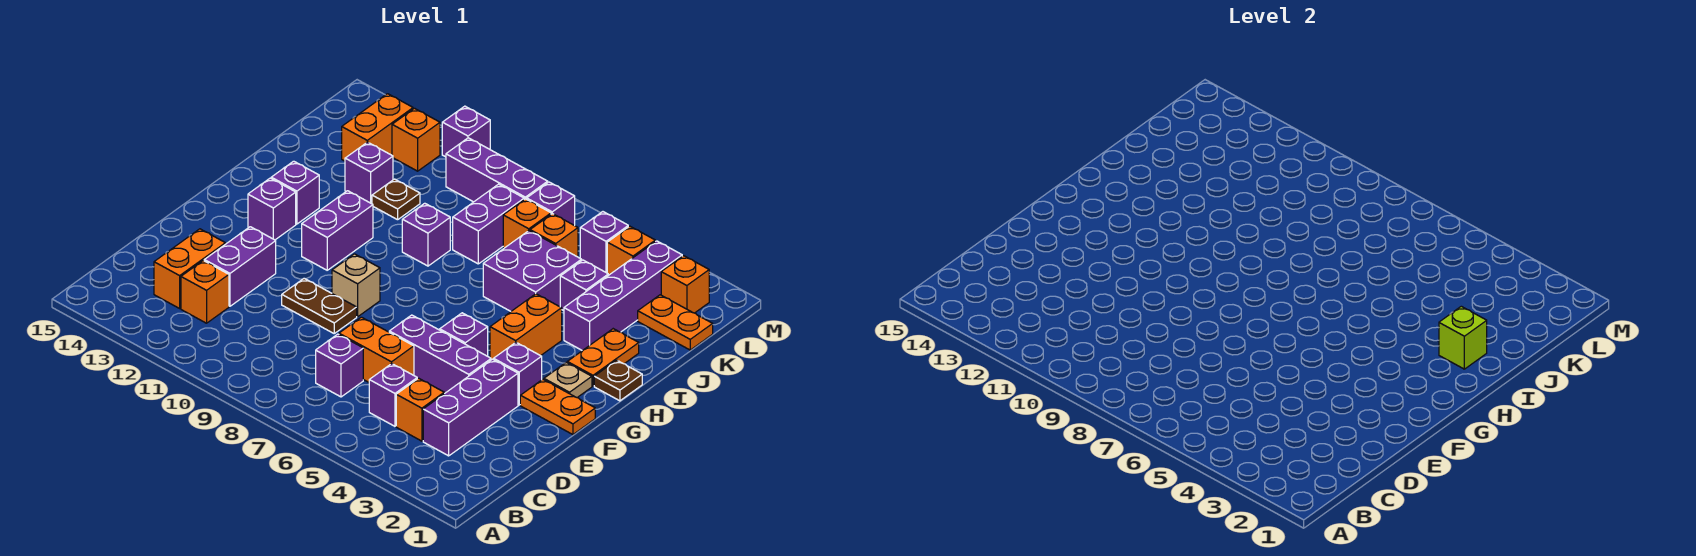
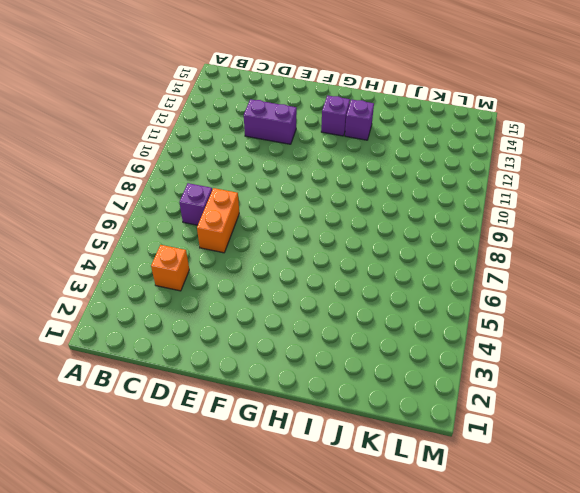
none -> purple brick C3:E3 level 1
none -> purple brick C5 level 1
none -> orange brick C12 level 1
none -> orange brick C13:D13 level 1

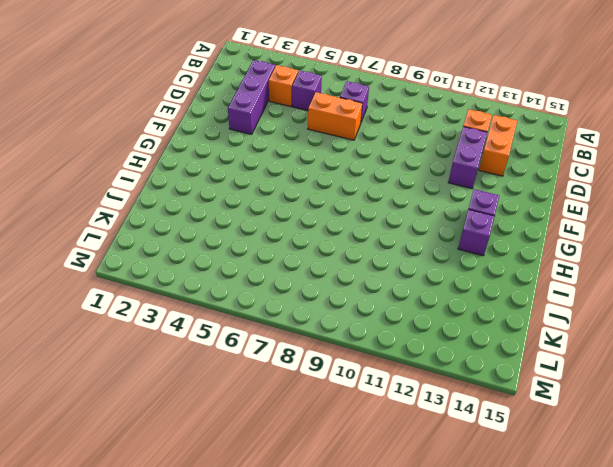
none -> purple brick E4:E6 level 1
none -> brown plate E9:E10 level 1
none -> orange plate F1:F2 level 1
none -> purple brick F3 level 1

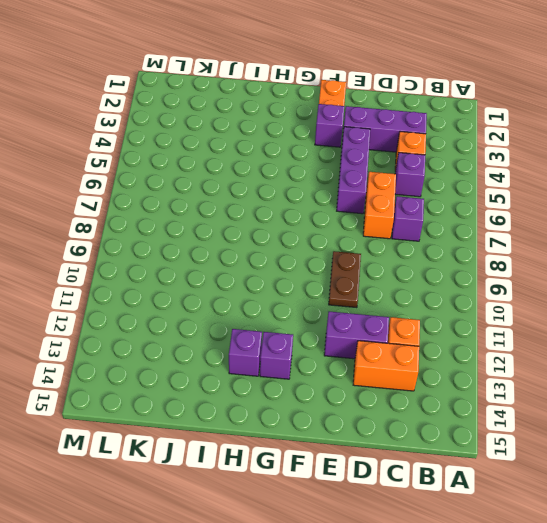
none -> purple brick F5 level 1
none -> tan brick F9 level 1
none -> tan plate G2 level 1
none -> orange brick G4:H4 level 1

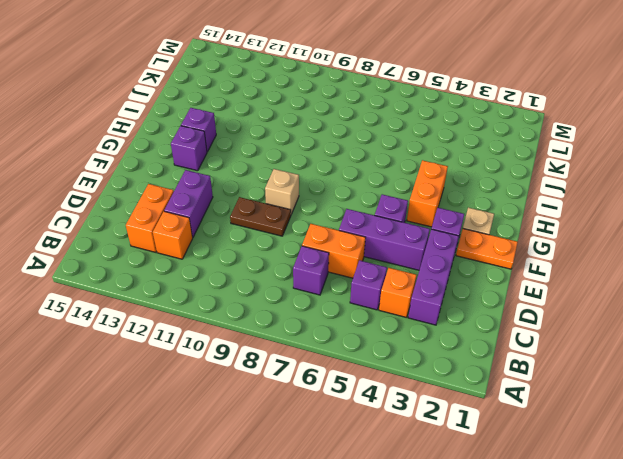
none -> purple brick G11:H11 level 1
none -> brown plate H1 level 1
none -> orange plate H2:I2 level 1
none -> purple brick I3:L3 level 1

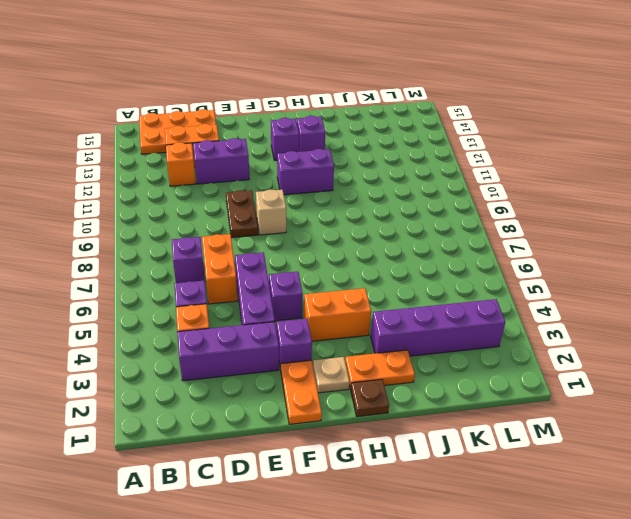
orange plate B14:D15 level 1 -> none
none -> purple brick I5:J6 level 1
none -> purple brick I9 level 1
none -> purple brick J4 level 1
none -> purple brick J8:K8 level 1

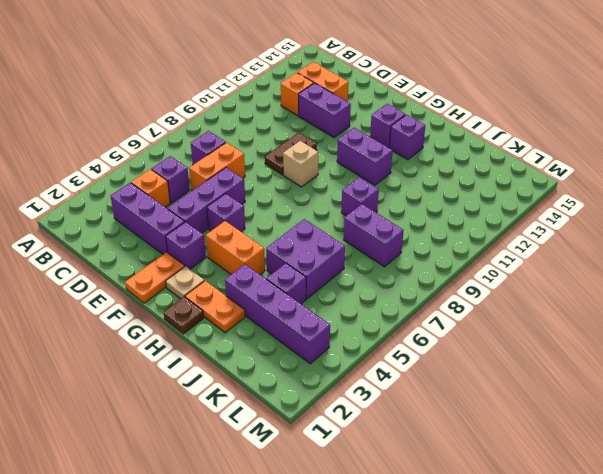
none -> brown plate J11 level 1
none -> purple brick J12 level 1
none -> orange plate K1:K2 level 1
none -> orange brick K6 level 1

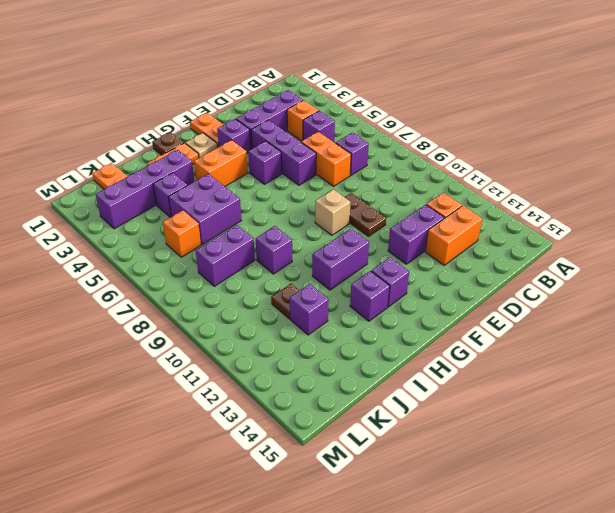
none -> orange brick K7 level 1
none -> orange brick K13:L13 level 1
none -> orange brick L2 level 1
none -> orange brick L4 level 1

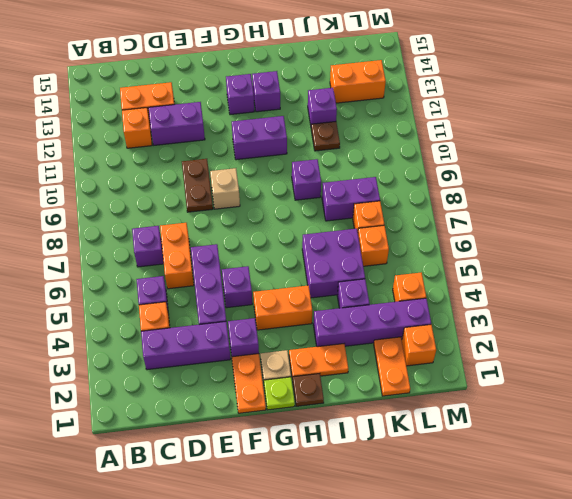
lime plate G1 level 1 -> none
none -> purple brick L5 level 1
none -> purple brick L7 level 1
none -> purple brick L8:L10 level 1
none -> orange brick L12 level 1

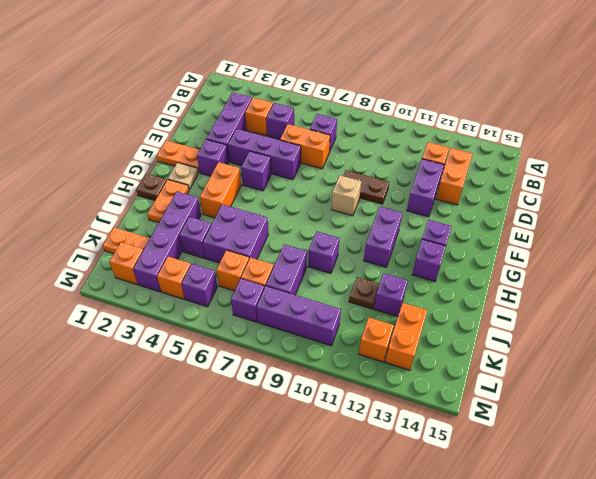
none -> purple brick M11 level 1
none -> lime brick I2 level 2

